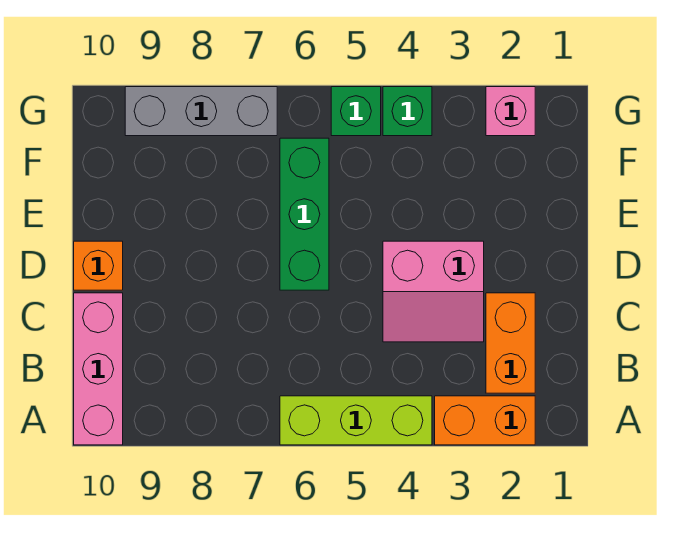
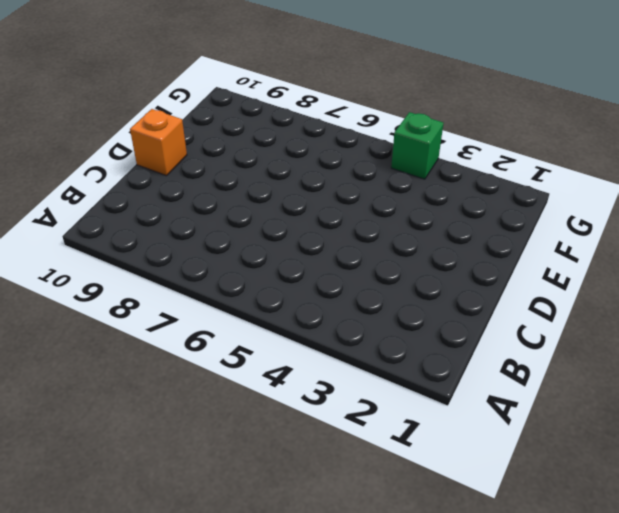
none -> orange brick A2:A3 level 1
none -> lime brick A4:A6 level 1

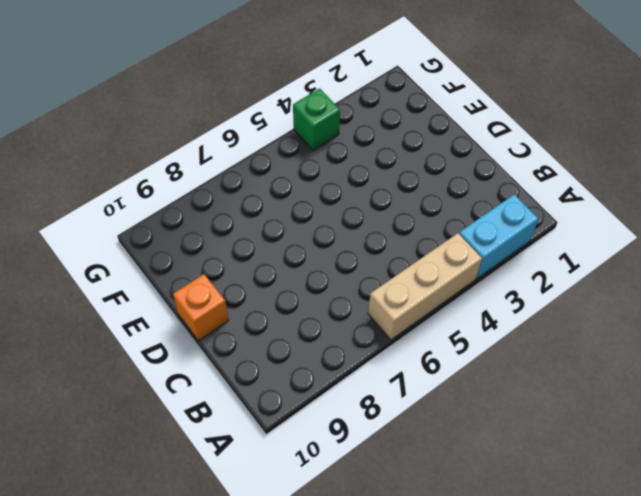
cyan brick A2:A3 level 1 -> orange brick A2:A3 level 1
tan brick A4:A6 level 1 -> lime brick A4:A6 level 1
none -> pink brick A10:C10 level 1
none -> orange brick B2:C2 level 1

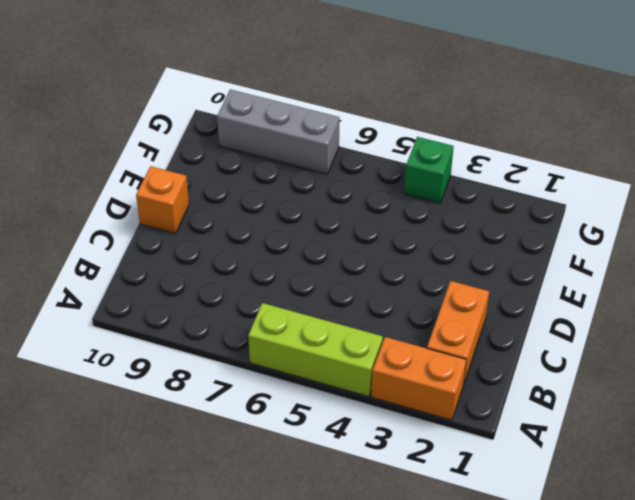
none -> pink brick A10:C10 level 1
none -> pink slope C3:D4 level 1 top D

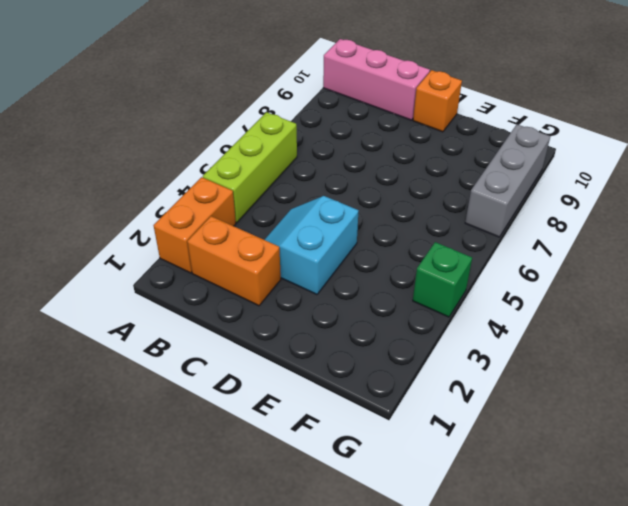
cyan slope C3:D4 level 1 top D -> pink slope C3:D4 level 1 top D
none -> green brick D6:F6 level 1
none -> pink brick G2 level 1

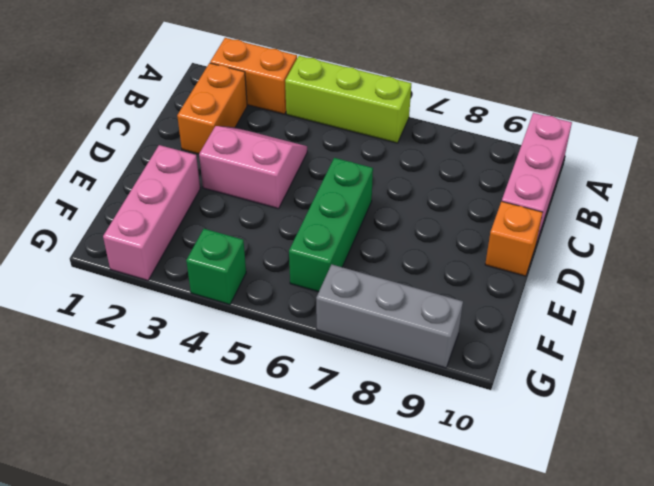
pink brick E2:G2 level 1 -> pink brick G2 level 1
none -> green brick G5 level 1

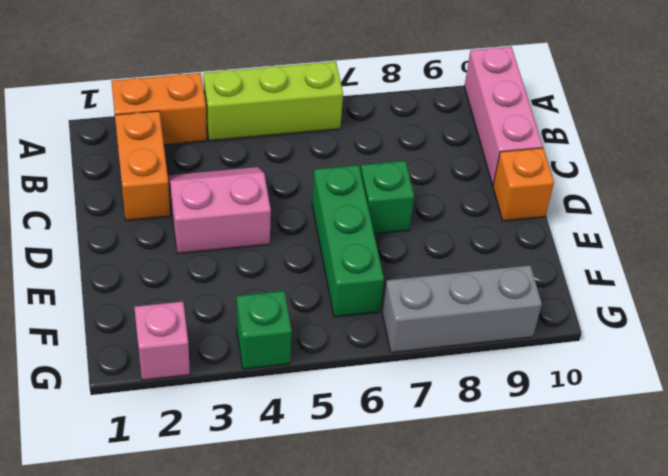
green brick D7 level 1 -> green brick G5 level 1

